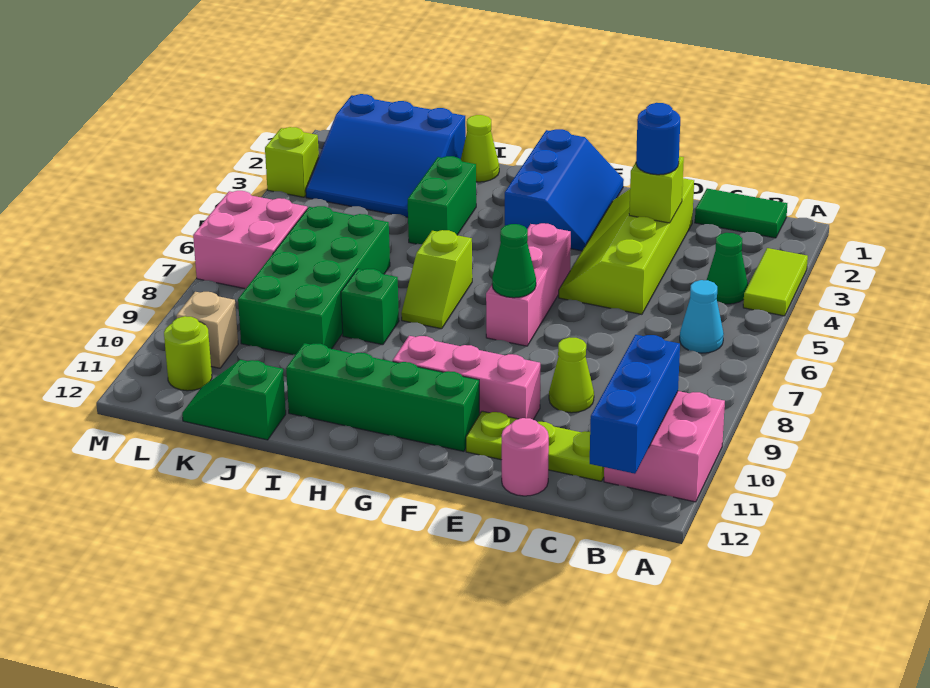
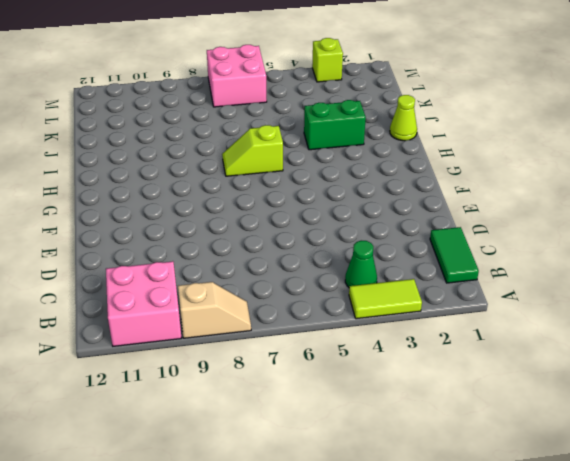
tan slope A8:A9 level 1 top 9 -> none
none -> cyan cone B6 level 1
none -> lime plate C11:E11 level 1
none -> lime slope D2:E5 level 1 top D

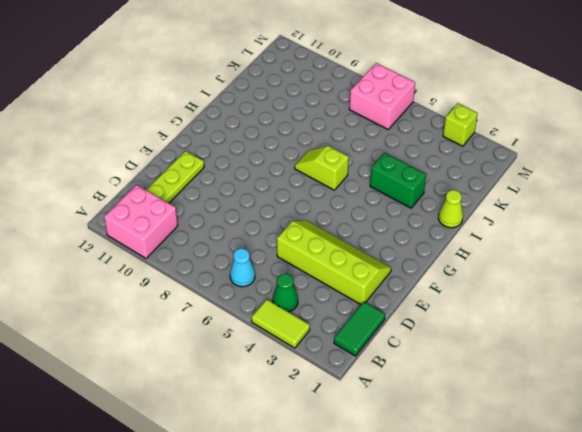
none -> lime cone D9 level 1
none -> pink round brick D12 level 1
none -> pink brick E10:G10 level 1

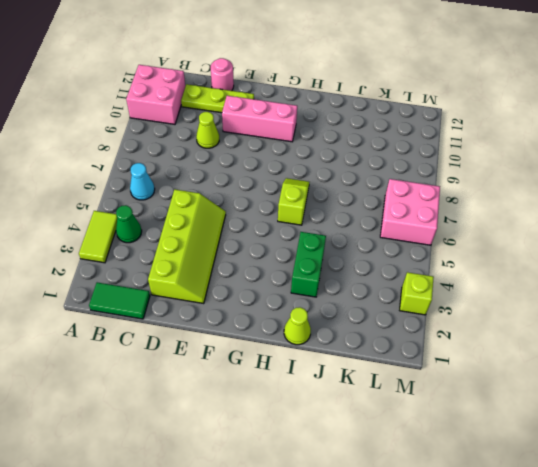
none -> blue slope F1:G3 level 1 top G
none -> pink brick F5:F7 level 1
none -> green brick F11:I11 level 1

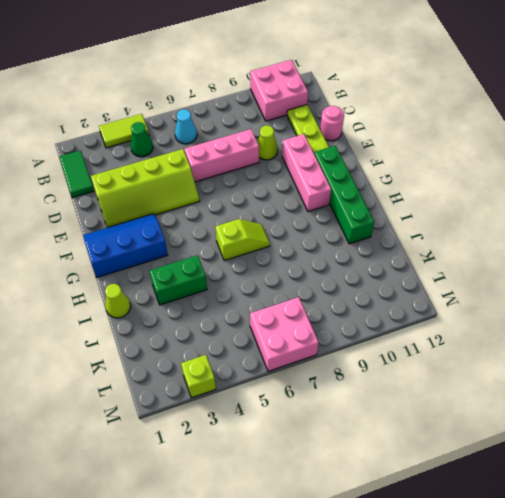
pink brick D6:D8 level 1 -> pink brick F5:F7 level 1
none -> green brick I8 level 1
none -> blue slope J1:L3 level 1 top 1
none -> green brick J6:K9 level 1

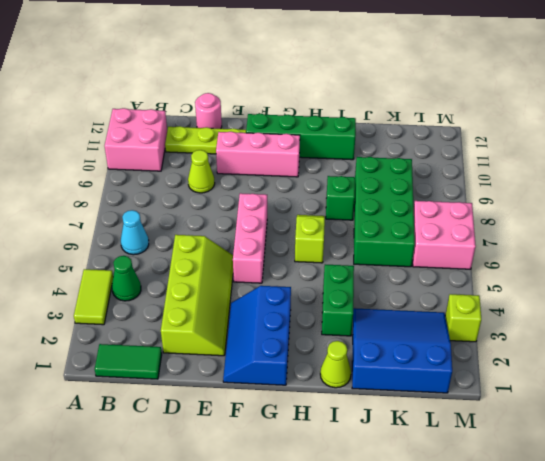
none -> green slope J12:K12 level 1 top J
none -> tan brick L10 level 1
none -> lime round brick L11 level 1

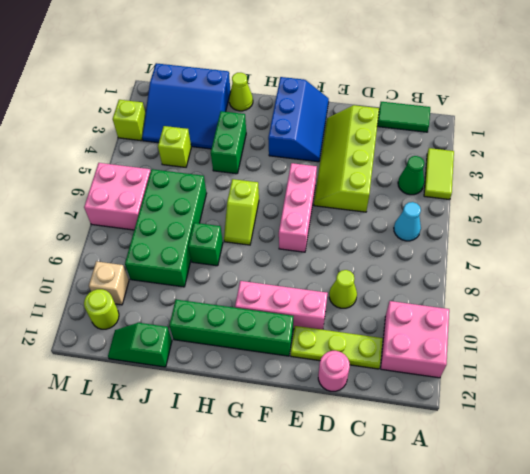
lime brick K4 level 1 -> lime brick D3 level 2
none -> blue brick B10:B12 level 2
none -> green cone F7 level 2
none -> blue round brick D3 level 3

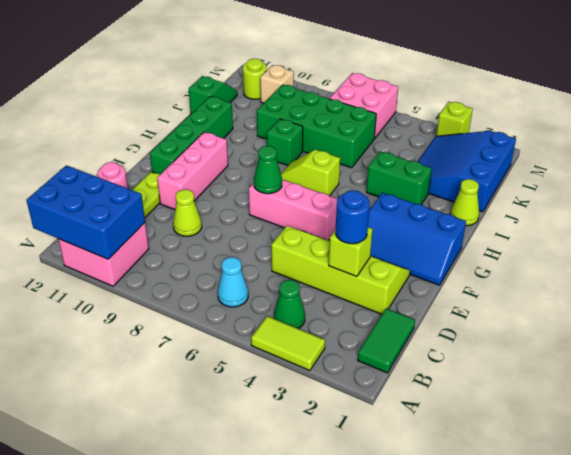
blue brick A10:B12 level 2 -> blue brick B10:B12 level 2

